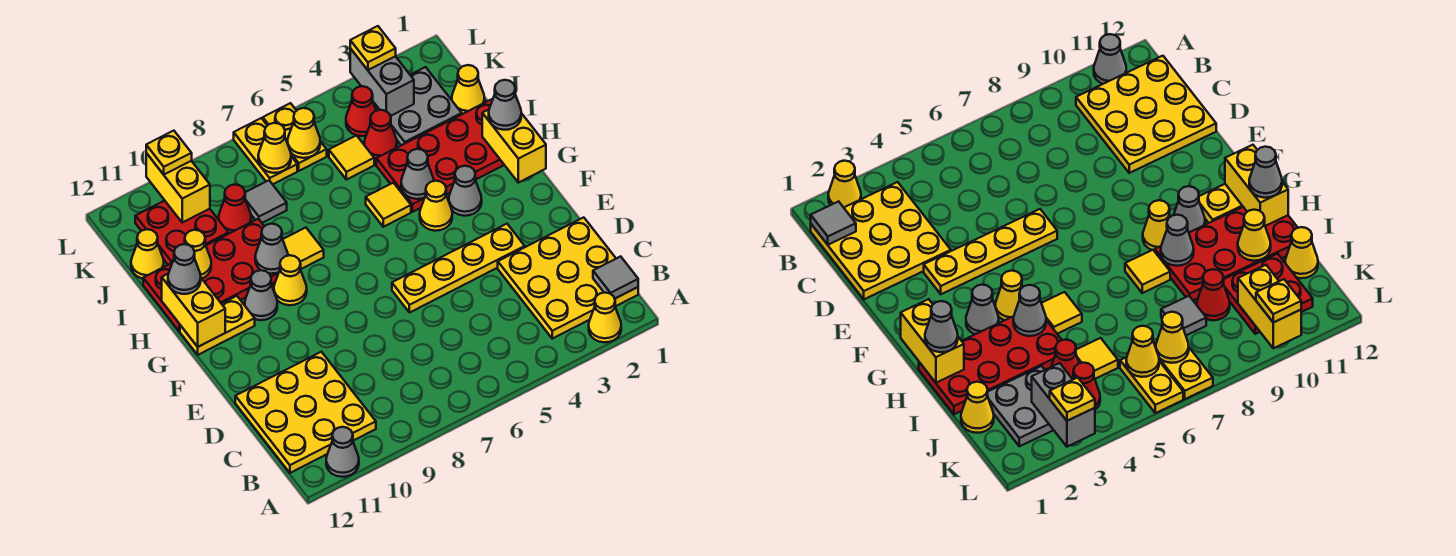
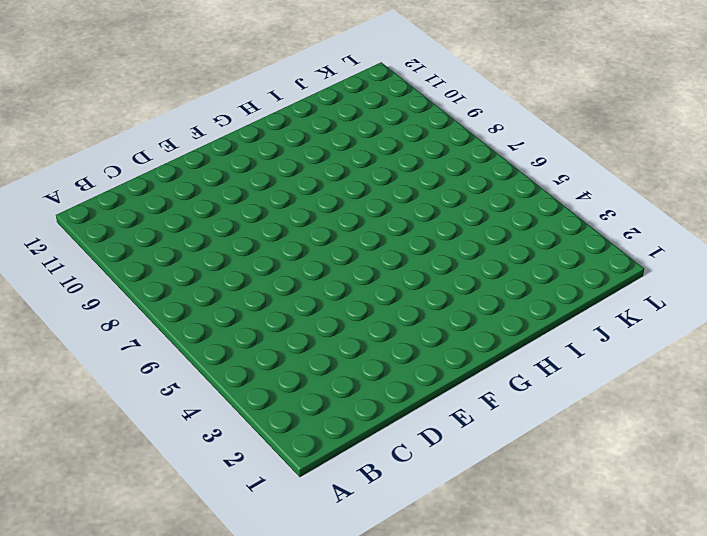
none -> yellow cone A2 level 1
none -> grey cone A11 level 1
none -> yellow plate B1:D3 level 1
none -> yellow plate B10:D12 level 1

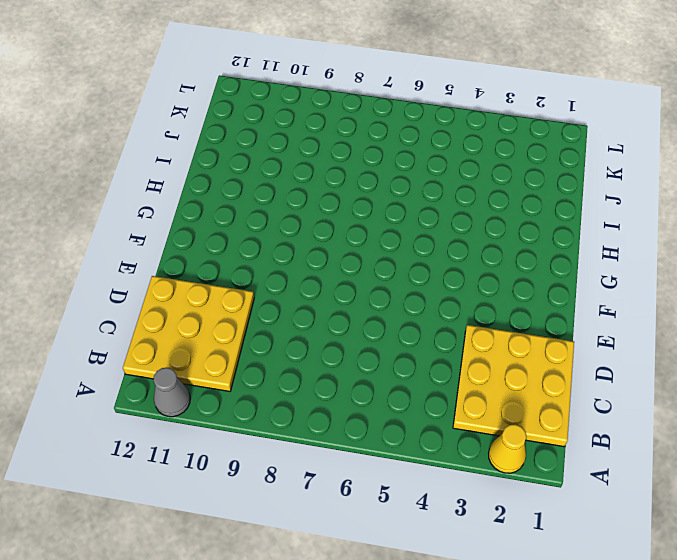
none -> yellow plate E3:E6 level 1
none -> grey cone G3 level 1
none -> yellow cone G4 level 1
none -> yellow cone G9 level 1

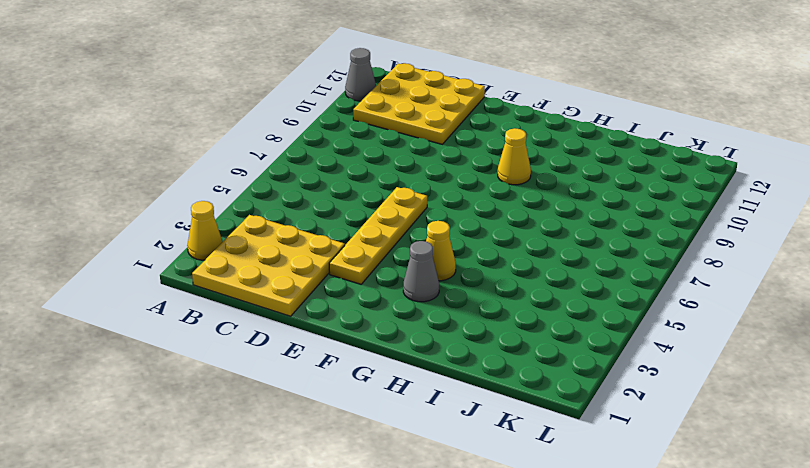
none -> grey cone G10 level 1
none -> yellow plate G11:G12 level 1
none -> red plate H1:I4 level 1
none -> yellow tile H5 level 1

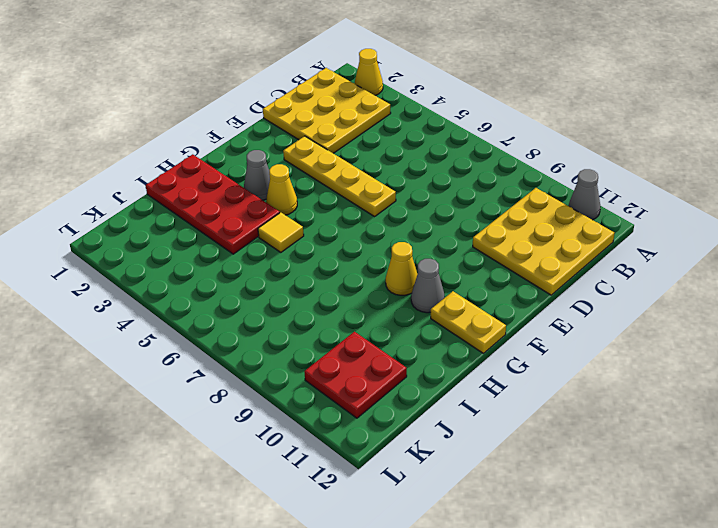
none -> yellow tile H8 level 1
none -> red plate H9:I12 level 1
none -> yellow cone J1 level 1
none -> grey plate J2:K3 level 1

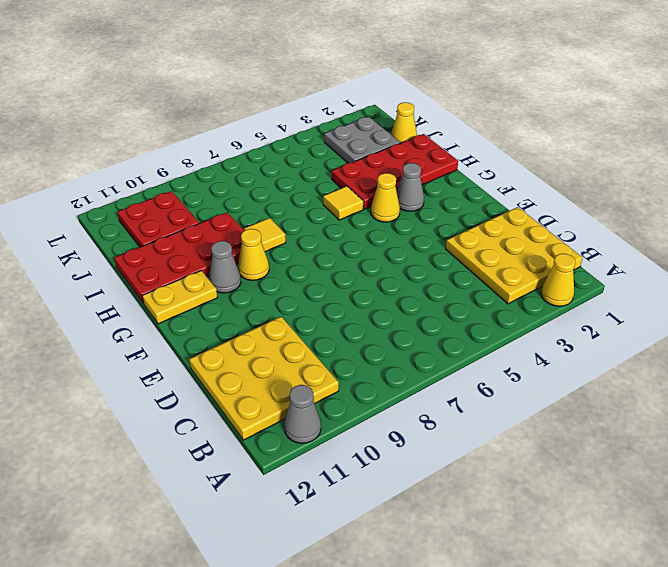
none -> yellow plate E3:E6 level 1
none -> red cone J4 level 1
none -> yellow tile J5 level 1
none -> grey tile J8 level 1

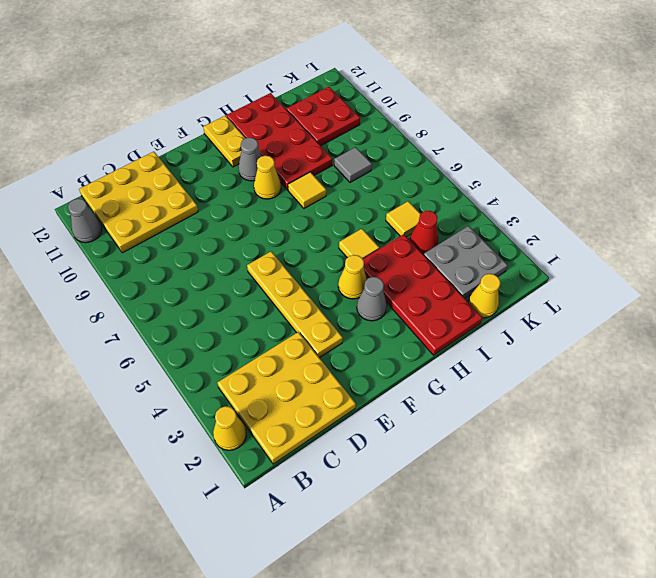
none -> red cone J9 level 1
none -> yellow cone J12 level 1
none -> red cone K4 level 1
none -> yellow plate K6:L6 level 1

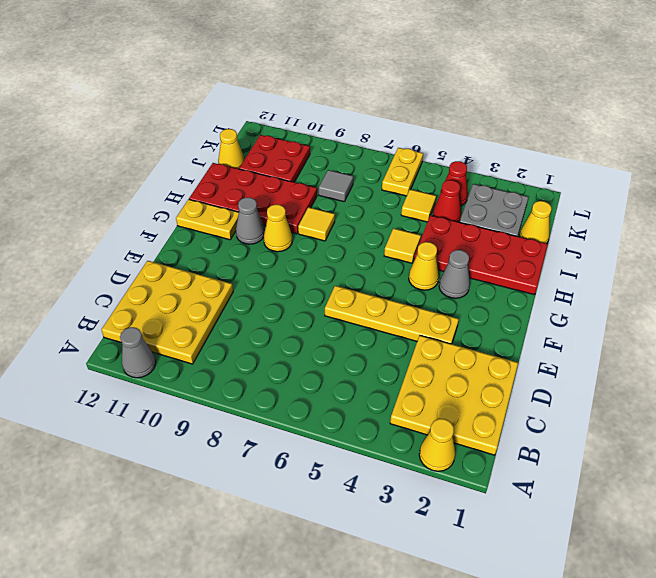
none -> red cone J9 level 1
none -> yellow plate K7:L7 level 1
none -> grey tile B1 level 2
none -> yellow brick G1:H1 level 2

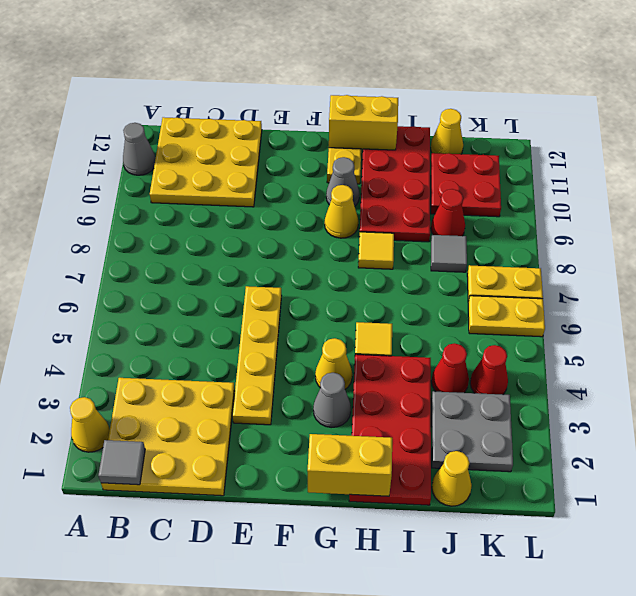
none -> yellow tile J5 level 1
none -> grey cone H4 level 2
none -> grey cone H9 level 2
none -> yellow cone I11 level 2

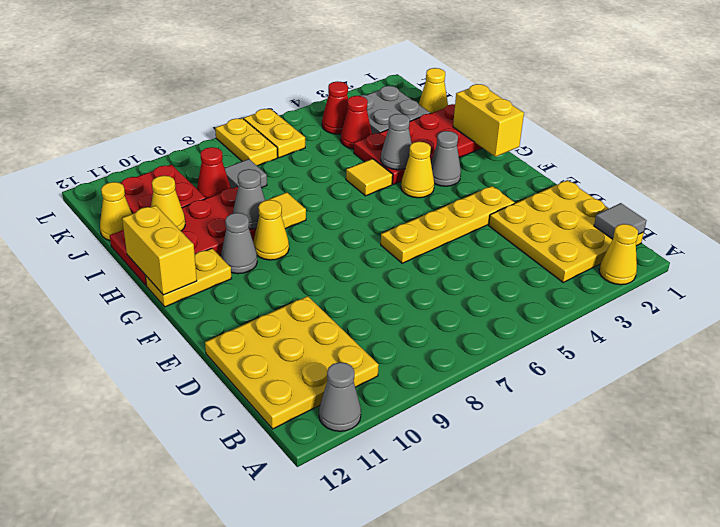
none -> yellow tile J5 level 1
none -> grey brick K3:L3 level 2
none -> yellow cone K6 level 2
none -> yellow cone K7 level 2

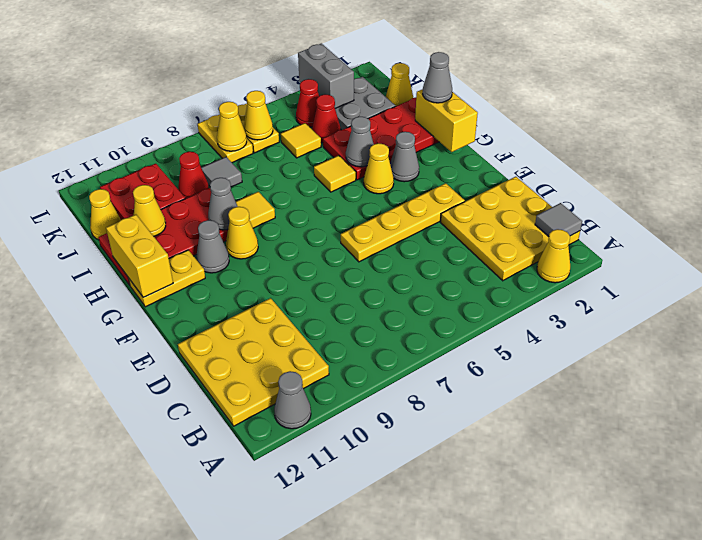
none -> yellow brick K10:L10 level 2
none -> grey cone H12 level 3
none -> yellow plate L3 level 3
none -> yellow plate L10 level 3

